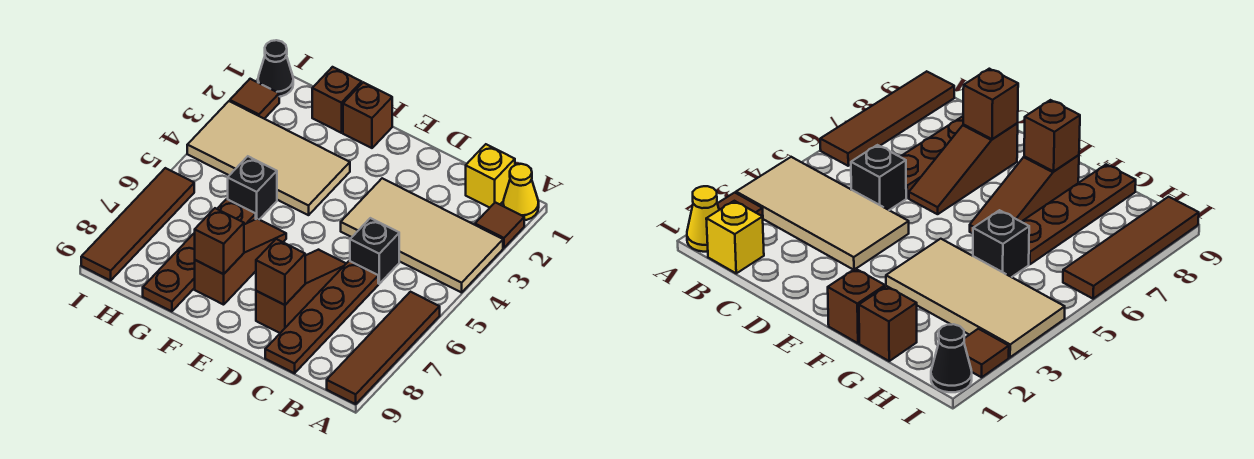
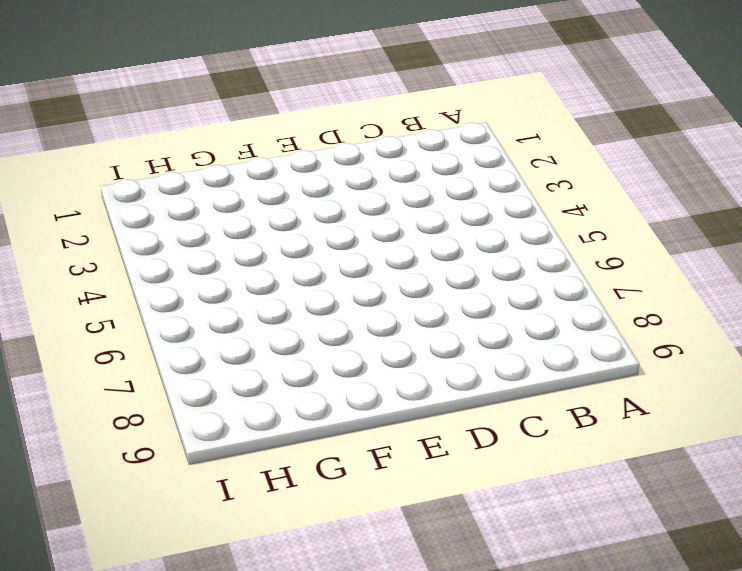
none -> yellow cone A1 level 1
none -> brown tile A2 level 1
none -> tan tile A3:D4 level 1

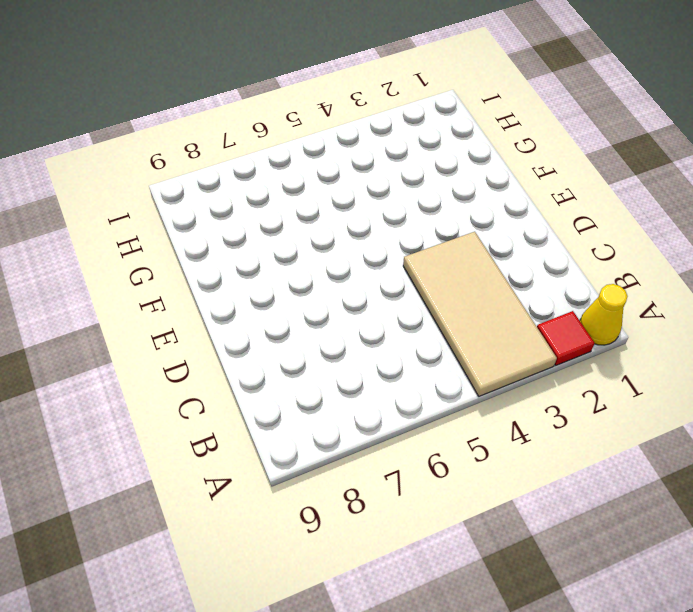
red tile A2 level 1 -> brown tile A2 level 1
none -> brown tile A6:A9 level 1
none -> yellow brick B1 level 1
none -> black brick C5 level 1

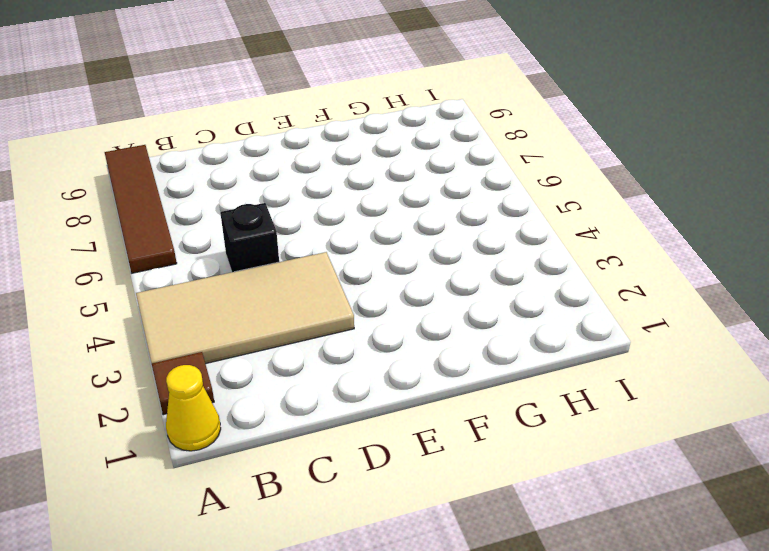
none -> yellow brick B1 level 1
none -> brown plate C6:C9 level 1
none -> brown slope D6:D8 level 1 top 8

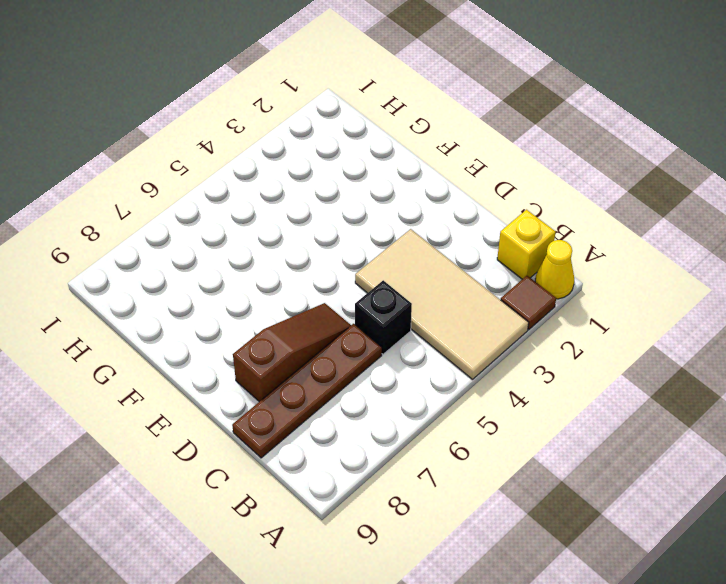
none -> brown tile A6:A9 level 1
none -> brown brick F1 level 1
none -> tan tile F3:I4 level 1

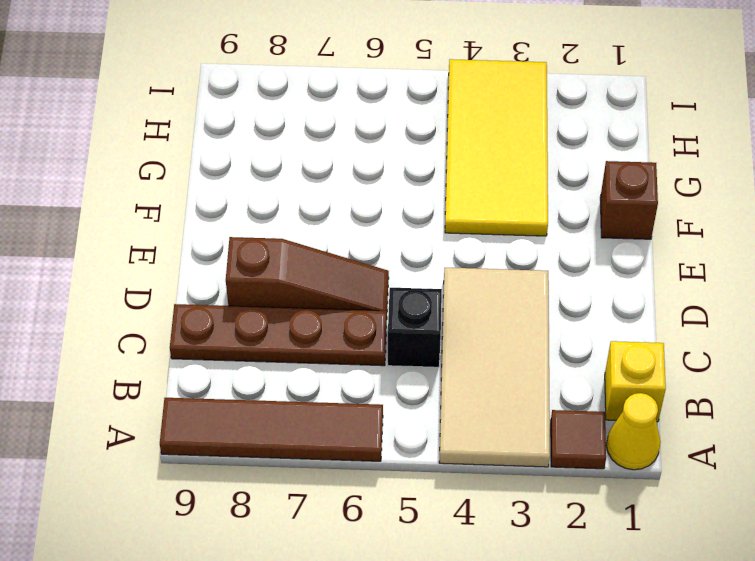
yellow tile F3:I4 level 1 -> tan tile F3:I4 level 1
none -> brown slope F6:F8 level 1 top 8
none -> brown brick G1 level 1
none -> black brick G5 level 1

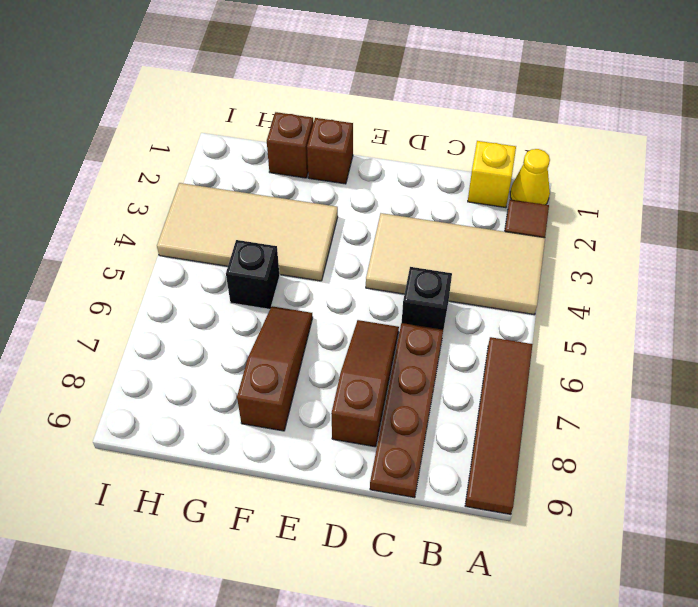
none -> brown plate G6:G9 level 1
none -> black cone I1 level 1
none -> brown tile I2 level 1

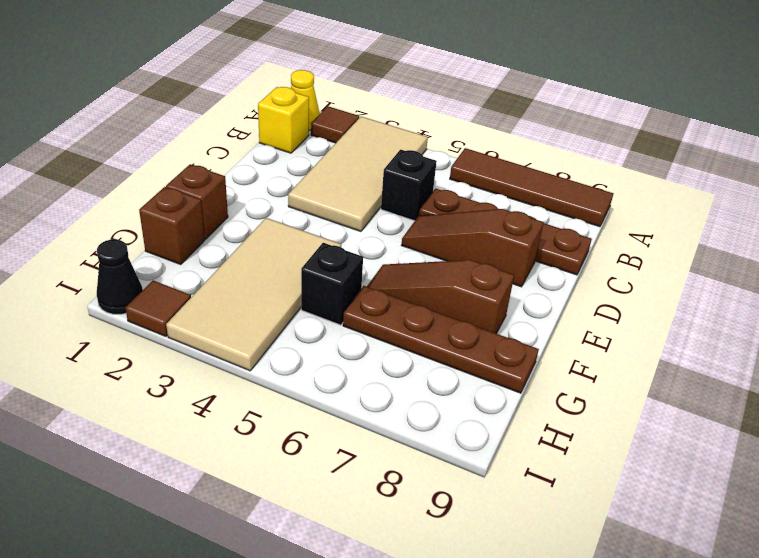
none -> brown tile I6:I9 level 1
none -> brown brick D8 level 2
none -> brown brick F8 level 2

